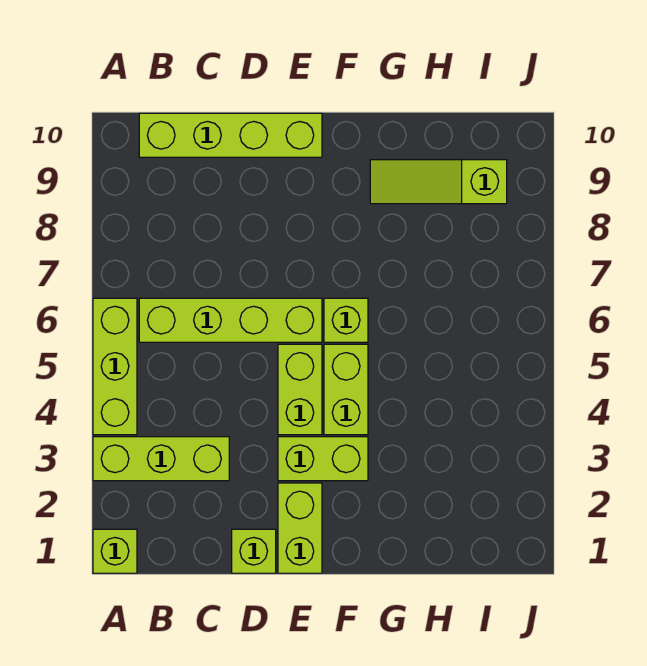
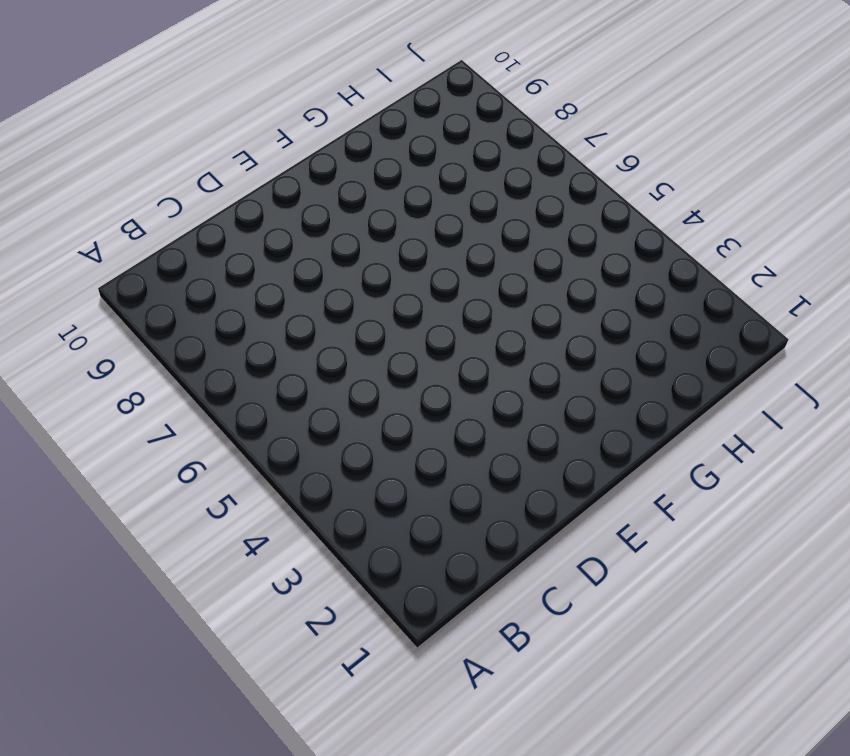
none -> lime brick A1 level 1
none -> lime brick A3:C3 level 1
none -> lime brick A4:A6 level 1

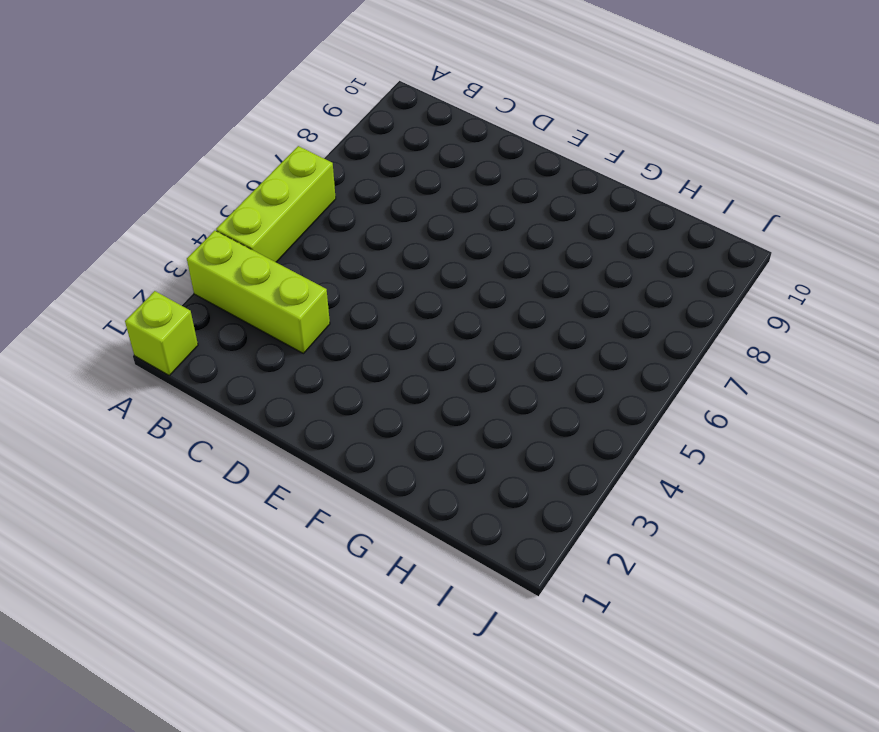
none -> lime brick B6:E6 level 1
none -> lime brick B10:E10 level 1
none -> lime brick D1 level 1

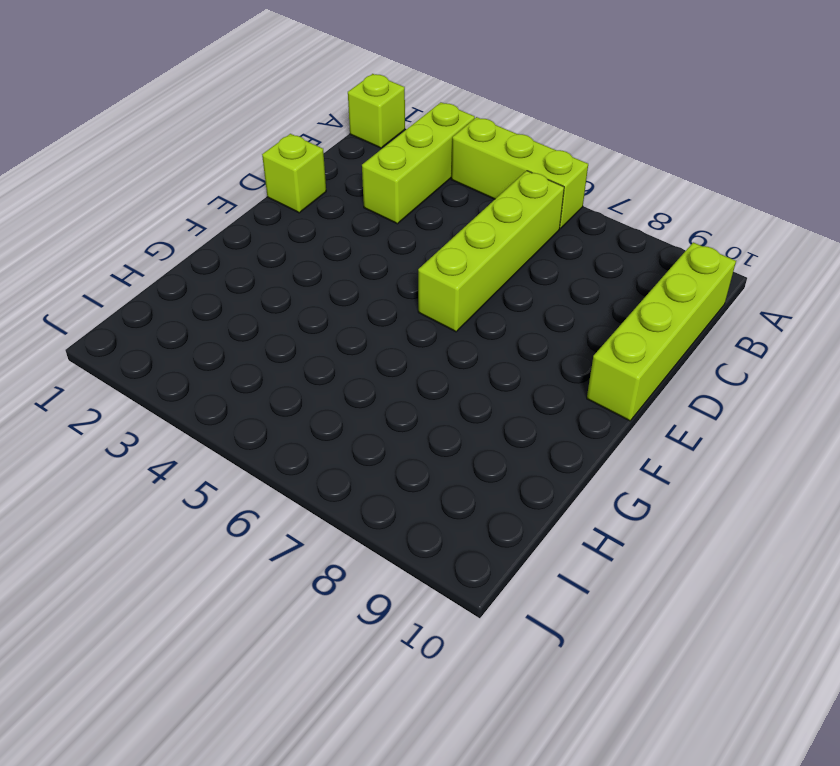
none -> lime brick E1:E2 level 1
none -> lime brick E3:F3 level 1
none -> lime brick E4:E5 level 1

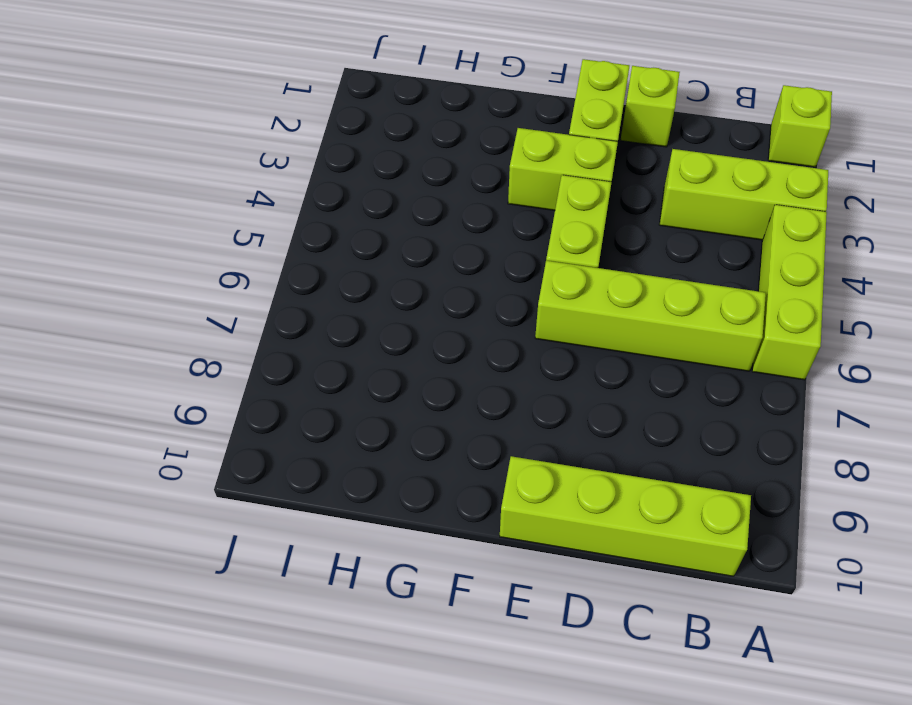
none -> lime brick F4:F5 level 1
none -> lime brick F6 level 1
none -> lime slope G9:I9 level 1 top I

